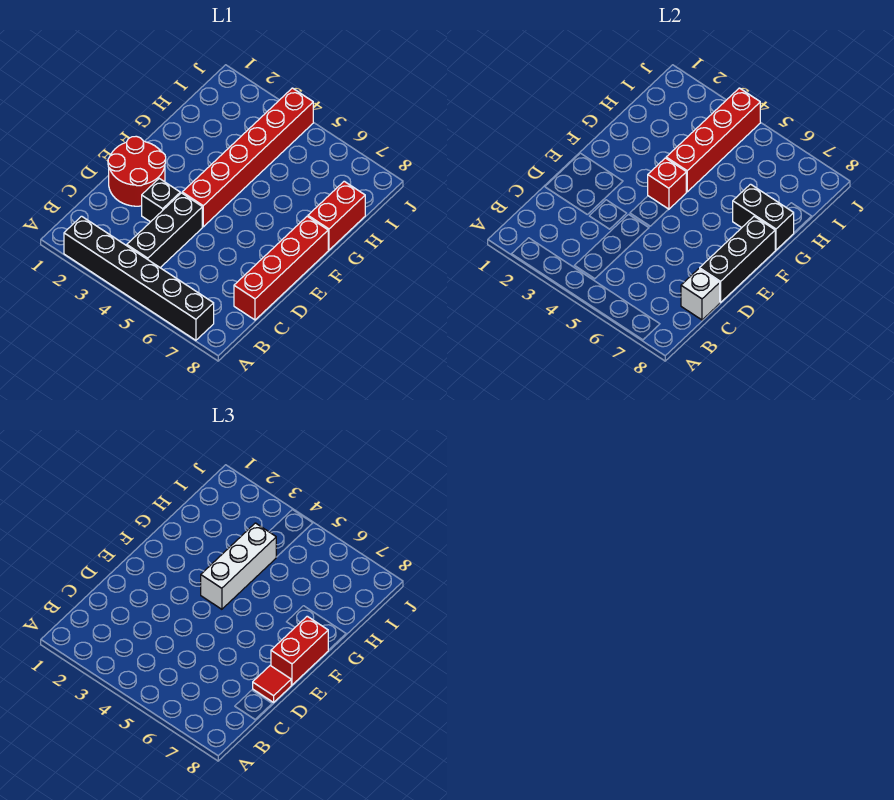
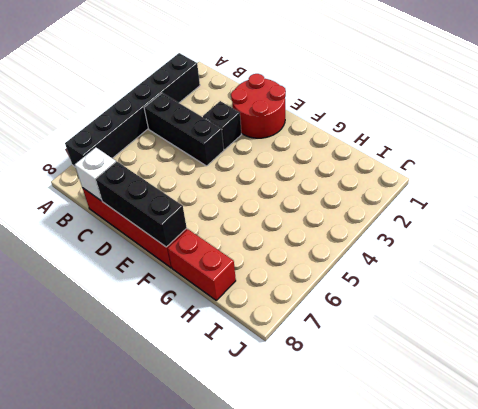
none -> red brick E4:J4 level 1
none -> red brick F4 level 2
none -> red brick G4:J4 level 2

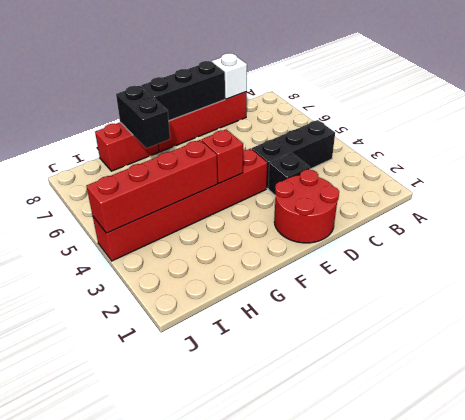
none -> black brick A2:A7 level 1
none -> red tile D8 level 3
none -> red brick E8:F8 level 3

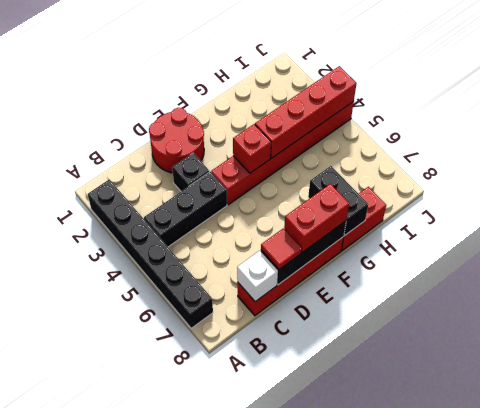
none -> white brick F4:H4 level 3

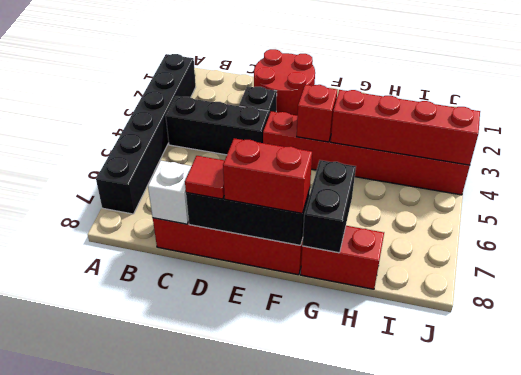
none -> white brick F4:H4 level 3

